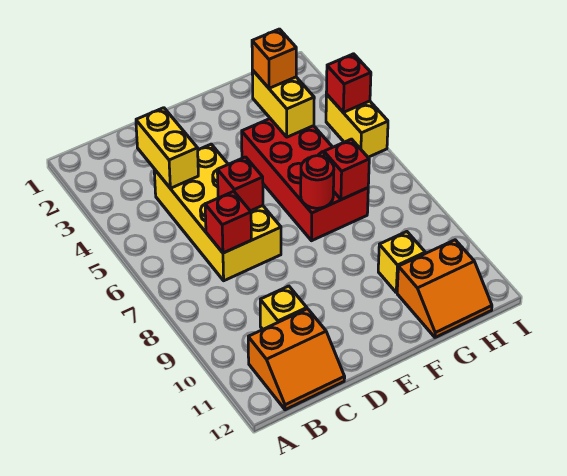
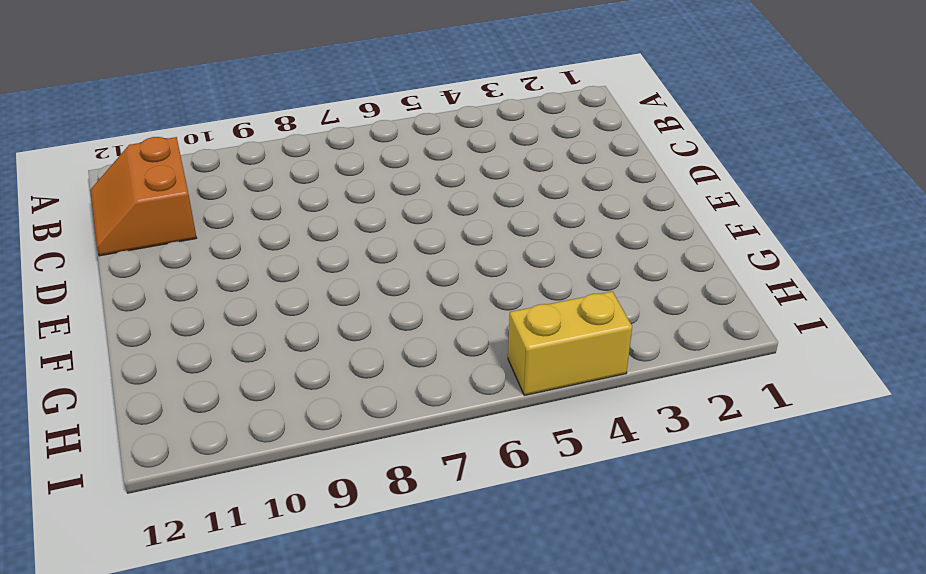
none -> yellow brick C4:D7 level 1
none -> yellow brick C10 level 1
none -> red brick F4:G7 level 1

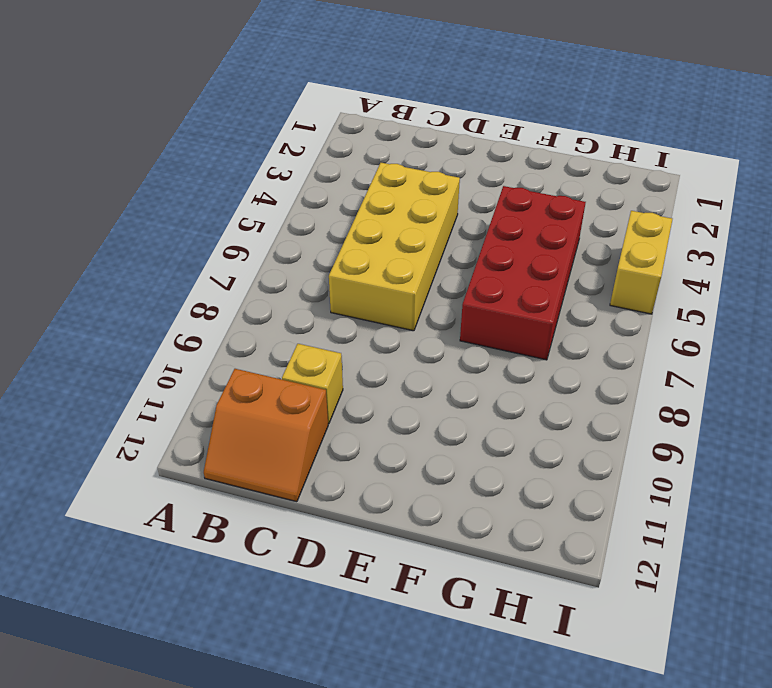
none -> yellow brick G10 level 1
none -> orange slope G11:H12 level 1 top 11
none -> yellow brick C3:C4 level 2

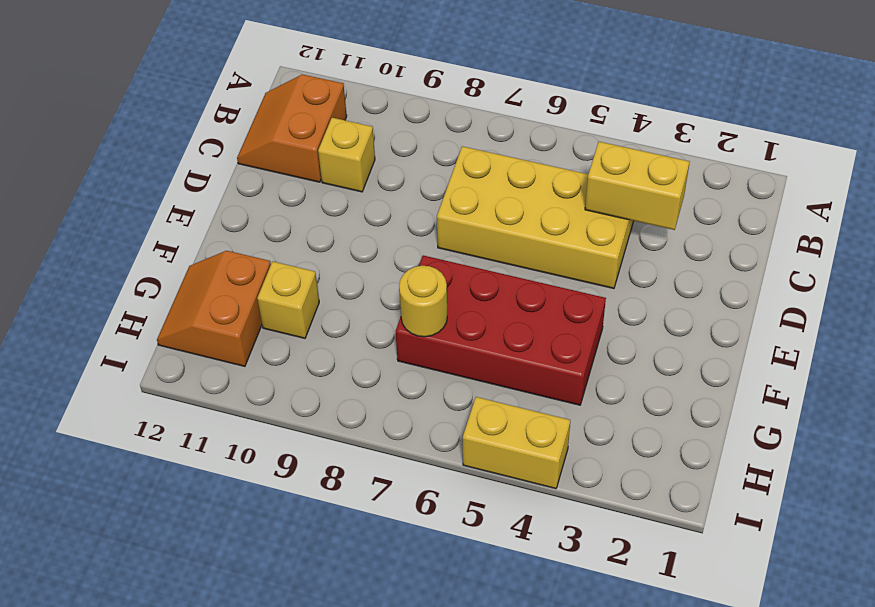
yellow round brick G7 level 2 -> red brick G7 level 2
none -> red brick C7 level 2
none -> red brick D6 level 2
none -> red round brick F7 level 2

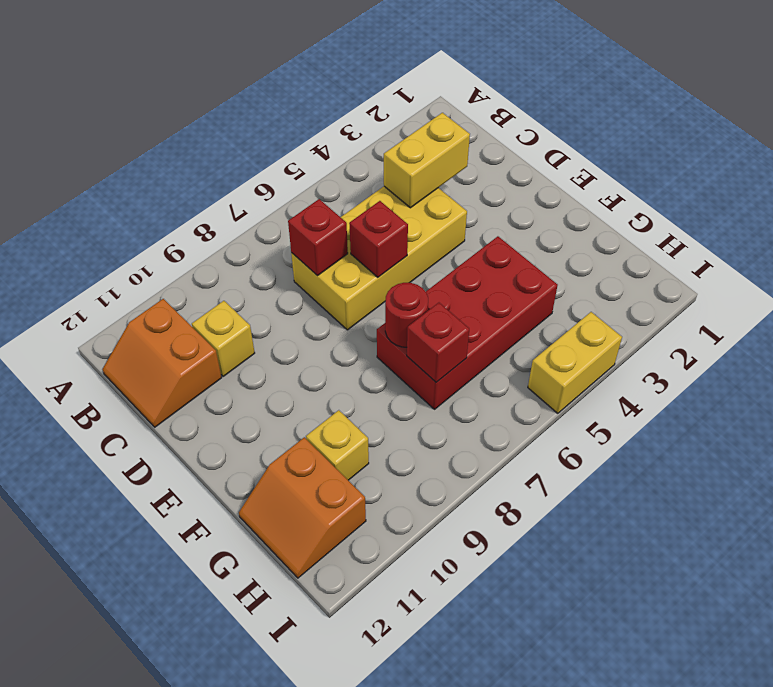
none -> yellow brick G3:G4 level 2
none -> red brick I4 level 2
none -> orange brick G3 level 3

